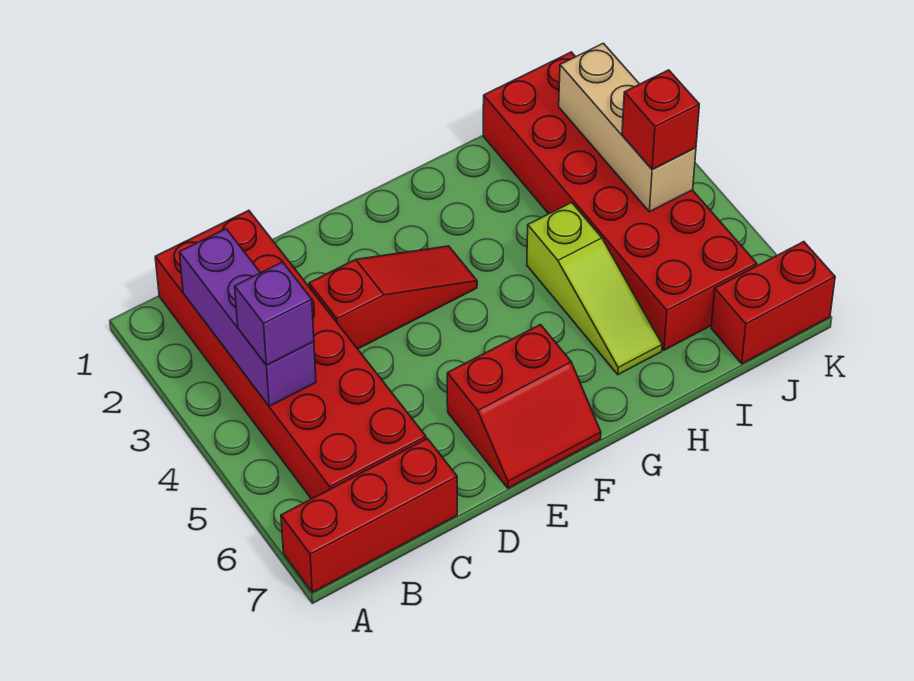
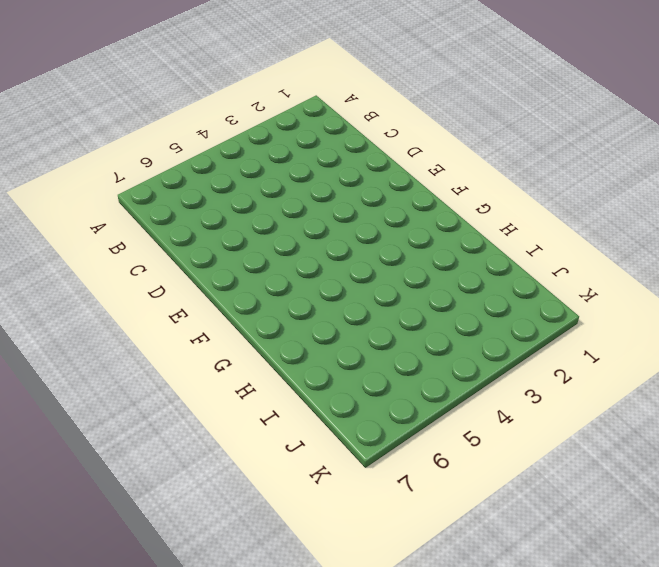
none -> red brick A7:C7 level 1
none -> red brick B1:C6 level 1

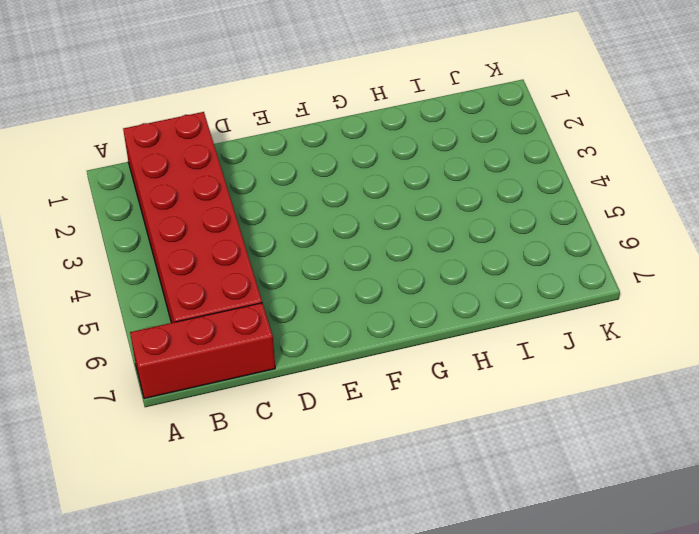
none -> red slope D3:F3 level 1 top D
none -> red slope E6:F7 level 1 top 6

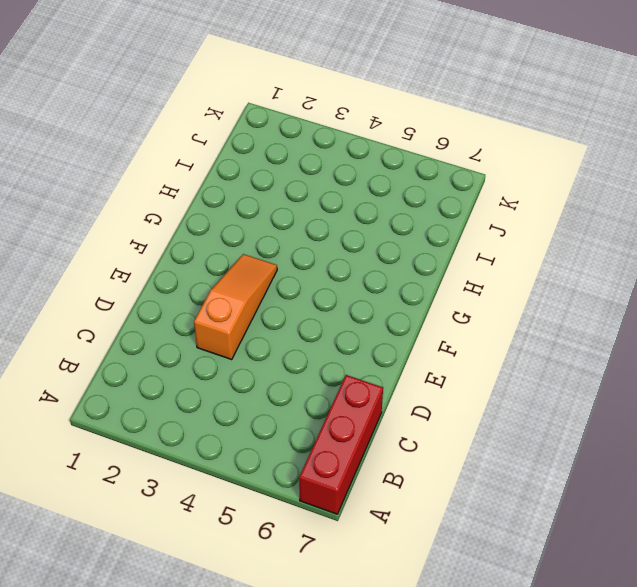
orange slope D3:F3 level 1 top D -> red slope D3:F3 level 1 top D
none -> red brick B1:C6 level 1
none -> red slope E6:F7 level 1 top 6

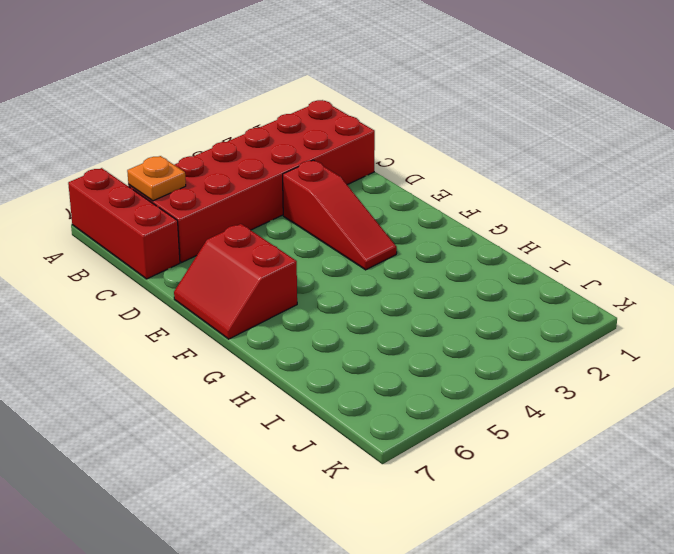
orange plate B6 level 2 -> none
none -> lime slope H4:H6 level 1 top 4
none -> red brick I1:J6 level 1

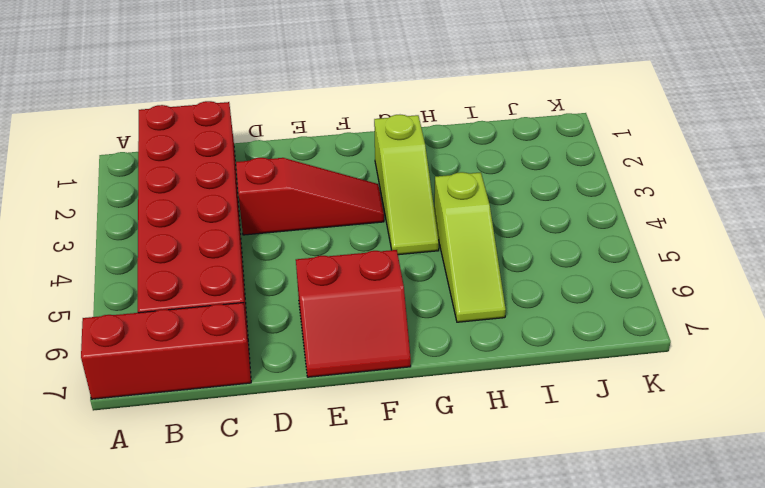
lime slope G2:G4 level 1 top 2 -> none
none -> red brick I1:J6 level 1
none -> red brick J7:K7 level 1

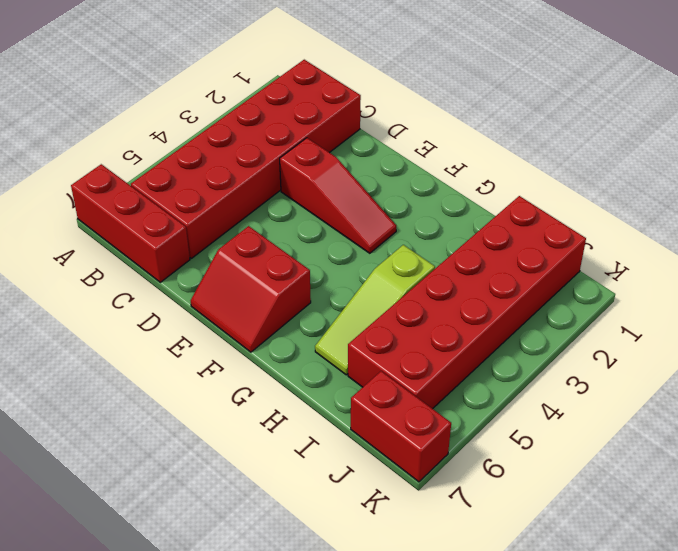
none -> purple brick B2:B4 level 2
none -> tan brick J2:J4 level 2

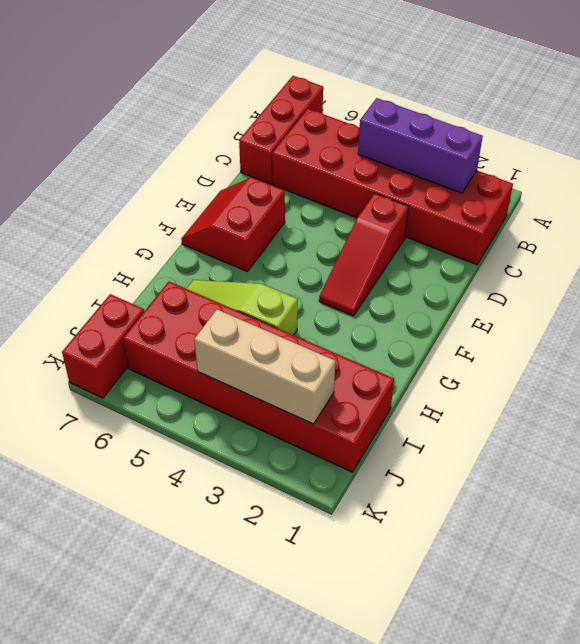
none -> purple brick B4 level 3
none -> red brick J4 level 3

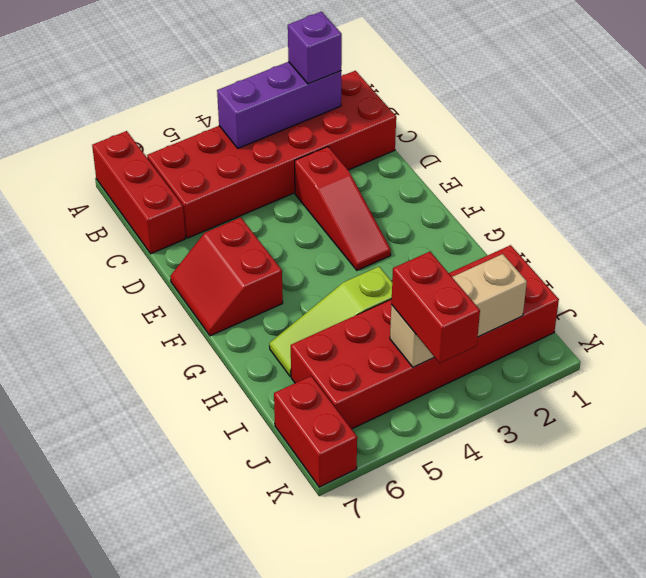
purple brick B2 level 3 -> purple brick B4 level 3
red brick J4:K4 level 3 -> red brick J4 level 3

